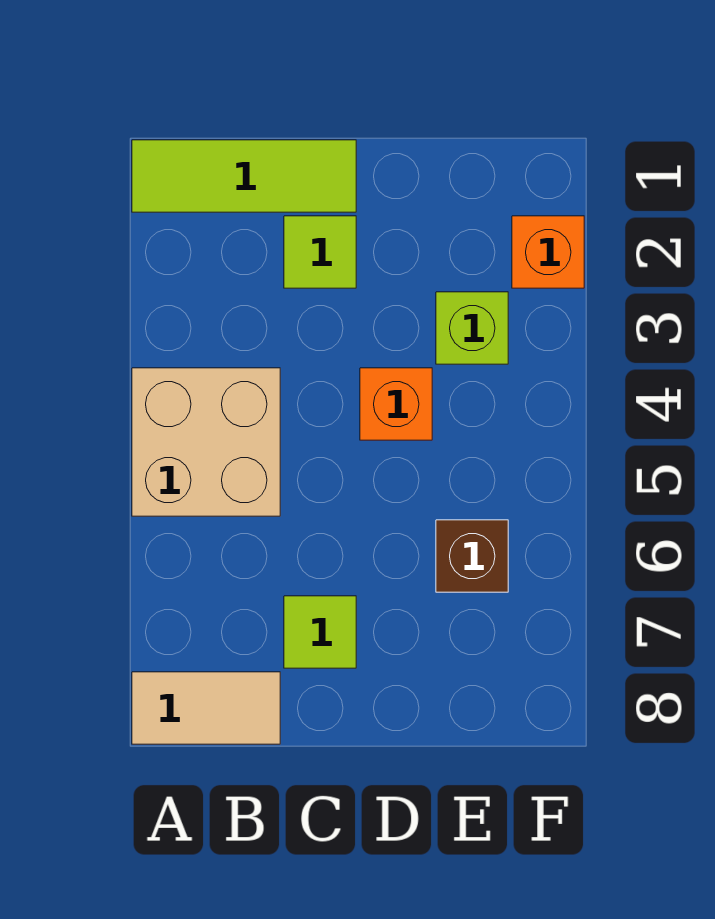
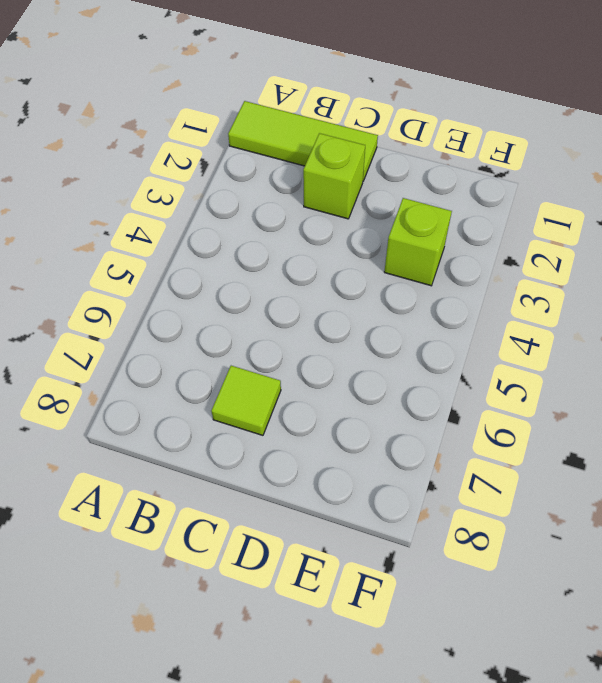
lime brick C2 level 1 -> lime tile C2 level 1
none -> tan brick A4:B5 level 1
none -> tan tile A8:B8 level 1

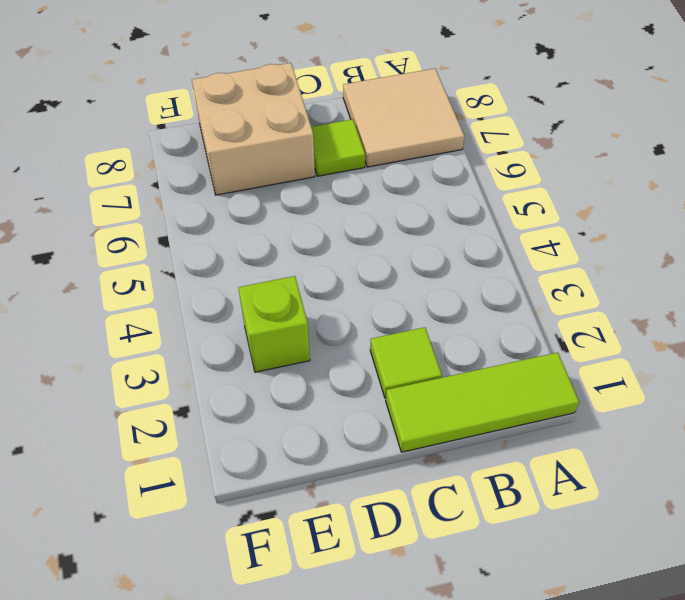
tan tile A7:B8 level 1 -> tan tile A8:B8 level 1
tan brick D7:E8 level 1 -> tan brick A4:B5 level 1
none -> orange brick D4 level 1
none -> brown brick E6 level 1

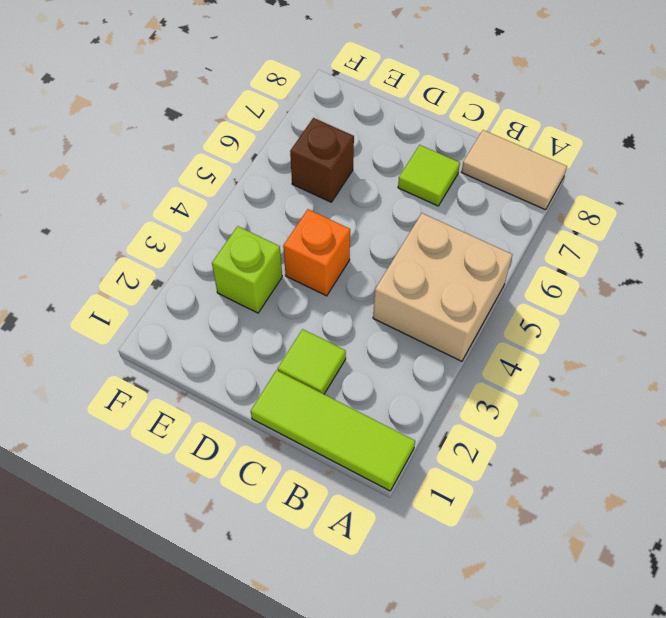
none -> orange brick F2 level 1

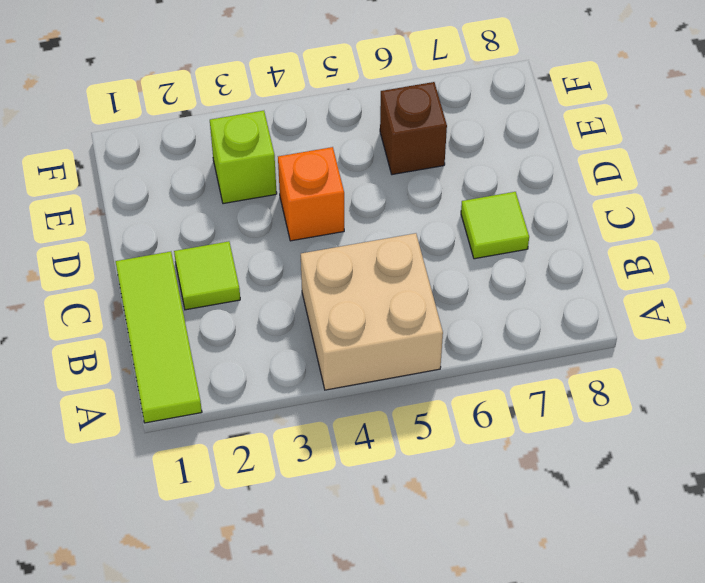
none -> tan tile A8:B8 level 1
none -> orange brick F2 level 1

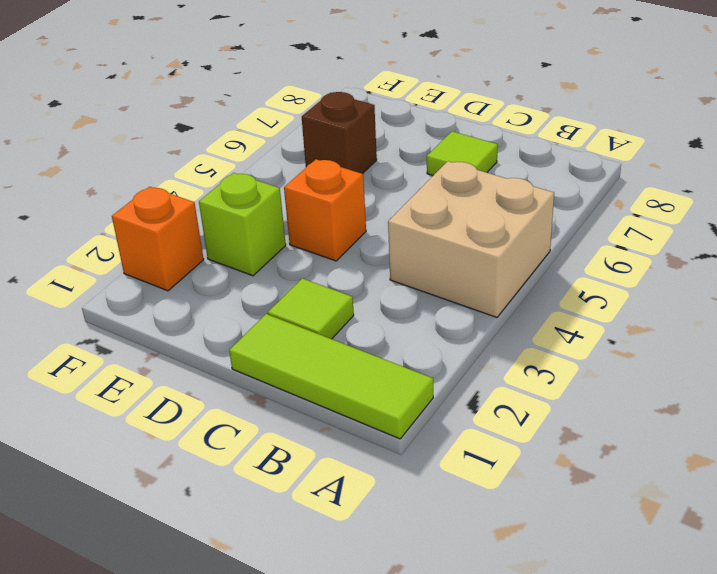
none -> tan tile A8:B8 level 1

